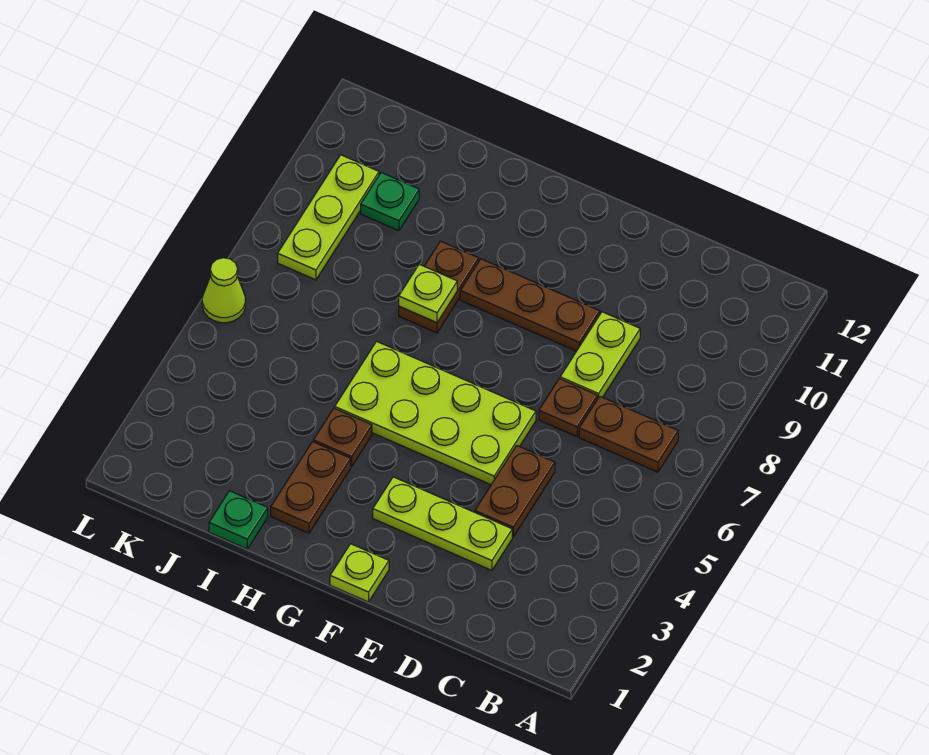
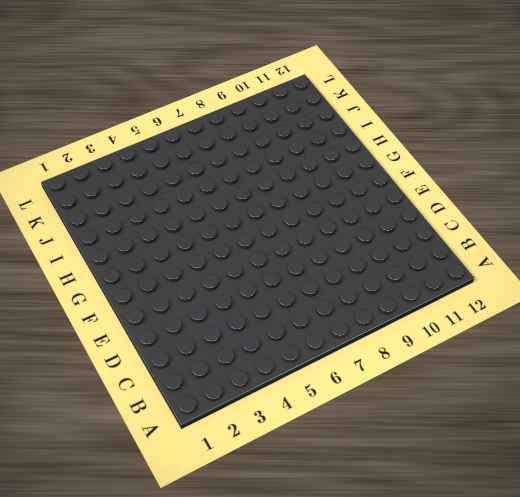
none -> brown plate B7:C7 level 1
none -> lime plate D3:F3 level 1
none -> brown plate D4:D5 level 1

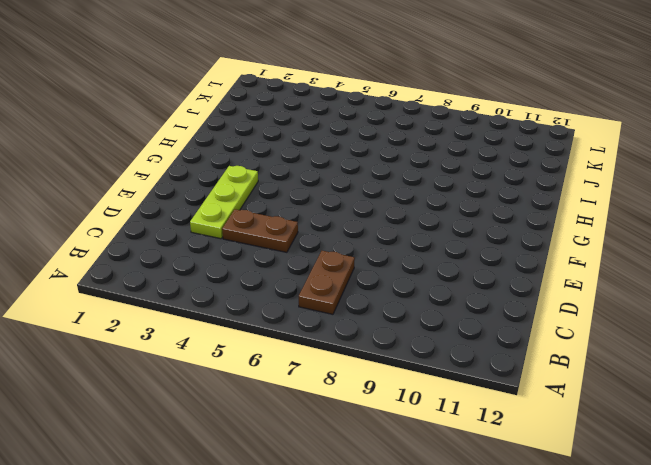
none -> brown plate D7 level 1
none -> lime plate D8:D9 level 1
none -> lime plate E5:H6 level 1

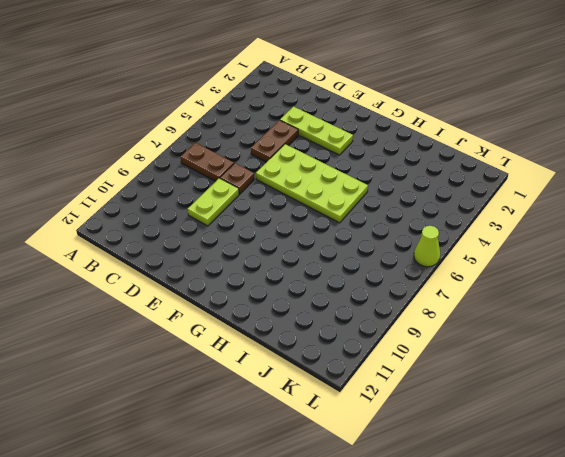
none -> brown plate E9:G9 level 1
none -> lime plate F1 level 1
none -> brown plate H2:H3 level 1

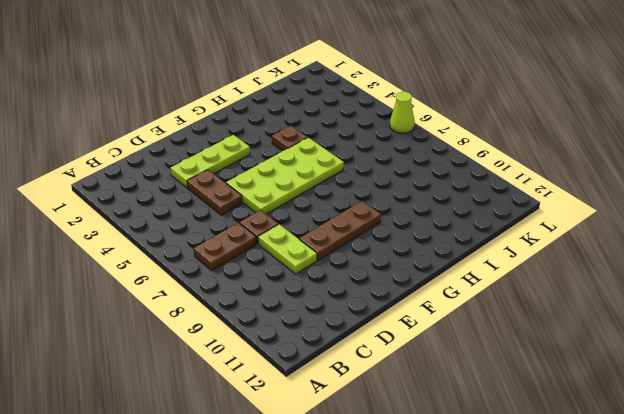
none -> lime plate F1 level 1
none -> brown plate H2:H3 level 1
none -> brown plate H8:H9 level 1

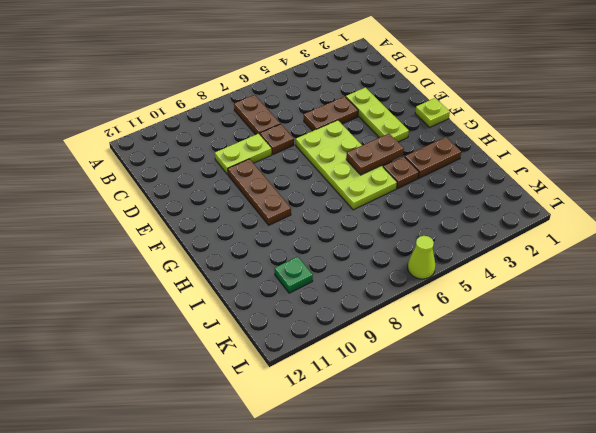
brown plate G4:G5 level 2 -> brown plate H8:H9 level 1
none -> green plate I1 level 1
none -> lime plate K8:K10 level 1
none -> lime plate H8 level 2

